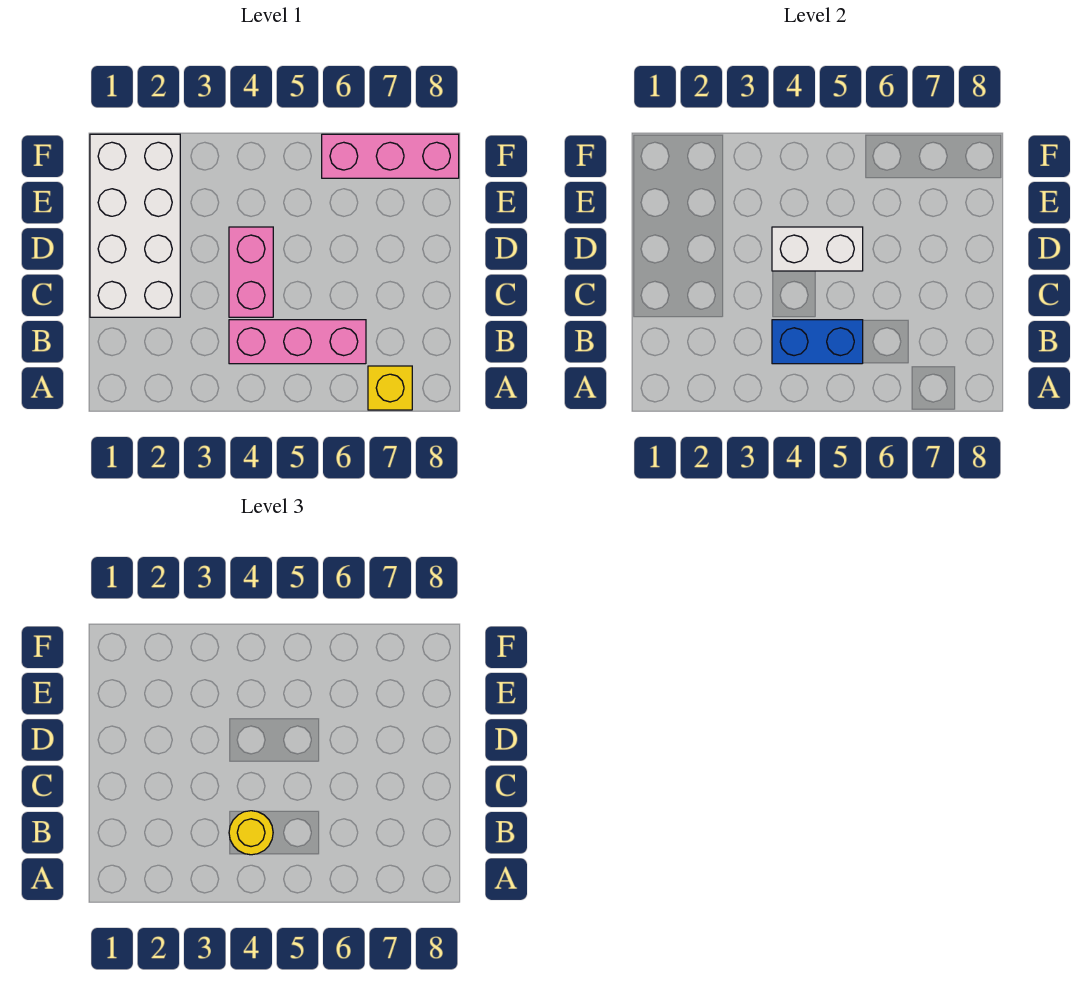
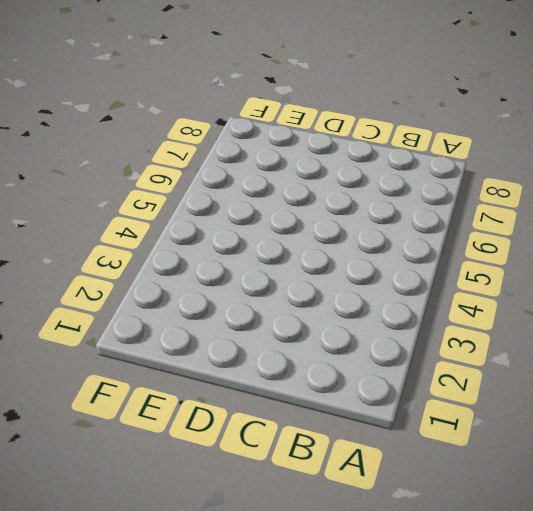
none -> yellow brick A7 level 1
none -> pink brick B4:B6 level 1

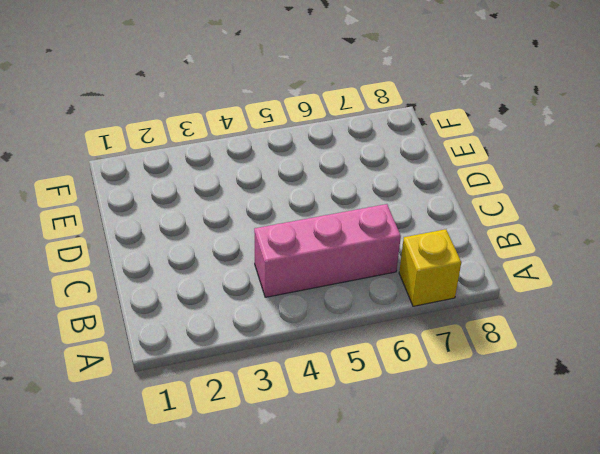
none -> white brick C1:F2 level 1
none -> pink brick C4:D4 level 1

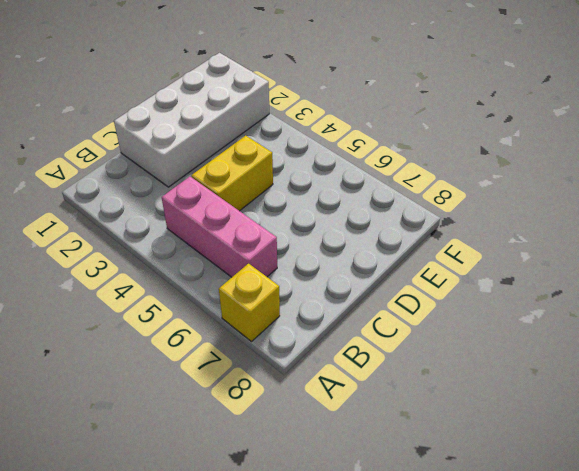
yellow brick C4:D4 level 1 -> pink brick C4:D4 level 1
none -> pink brick F6:F8 level 1
none -> blue brick B4:B5 level 2

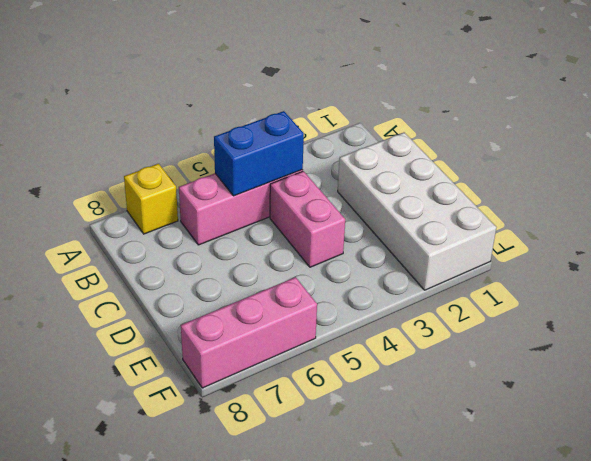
none -> white brick D4:D5 level 2
none -> yellow round brick B4 level 3

